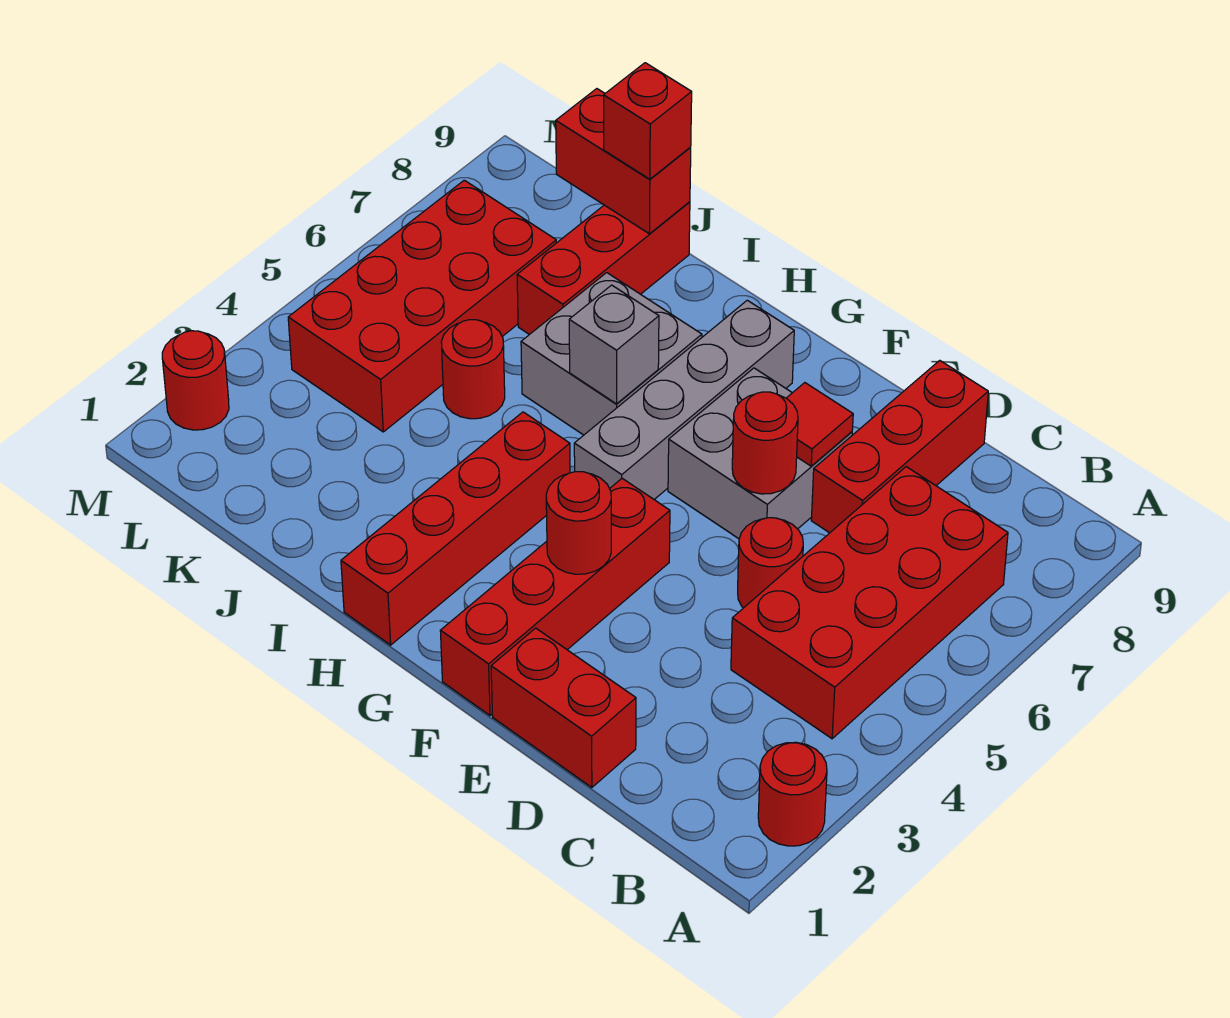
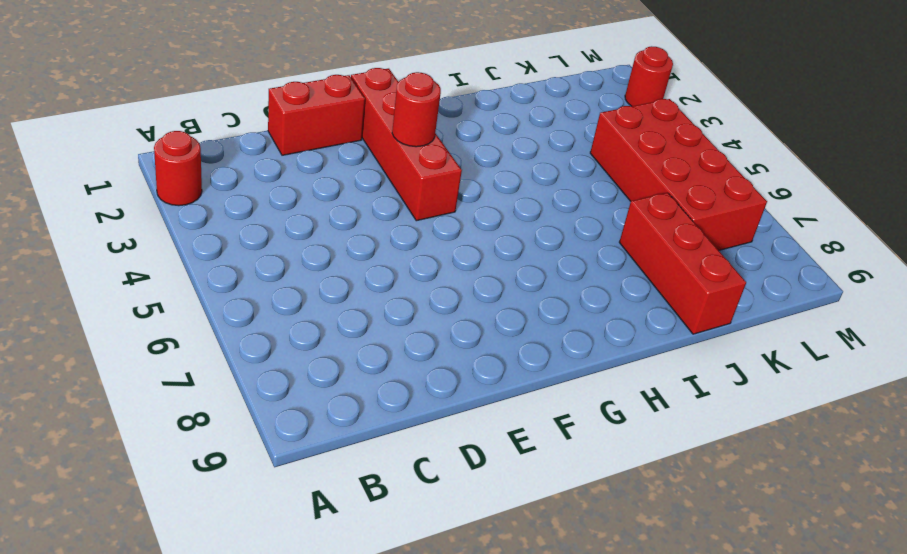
none -> red brick B4:C7 level 1
none -> red round brick D5 level 1
none -> red brick D7:D9 level 1

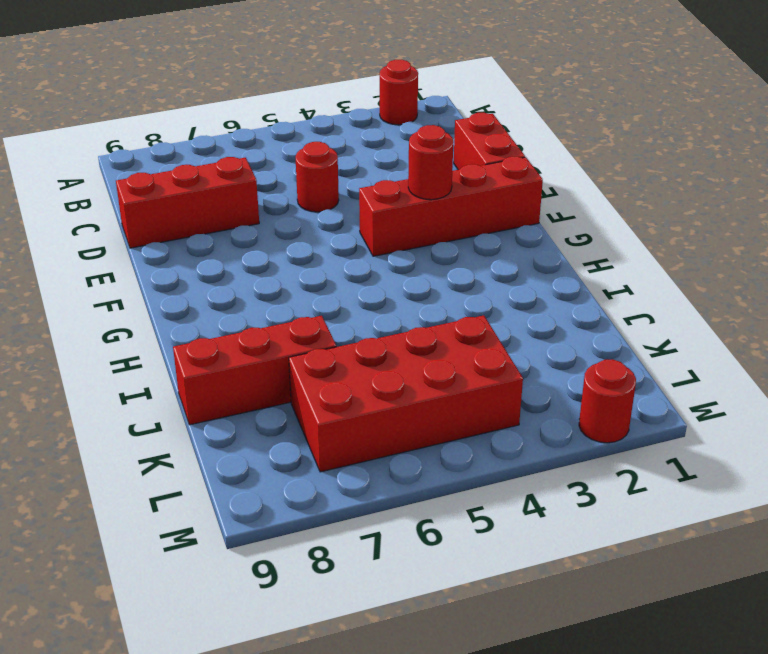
none -> red brick B4:C7 level 1
none -> grey brick E6:F7 level 1
none -> grey brick G5:G8 level 1

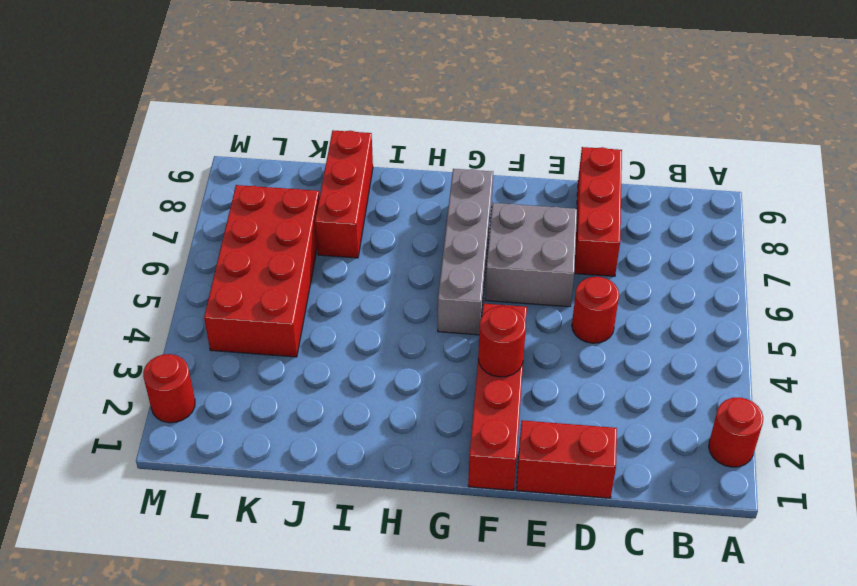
none -> red brick B4:C7 level 1
none -> red brick H1:H4 level 1
none -> grey brick H6:I7 level 1

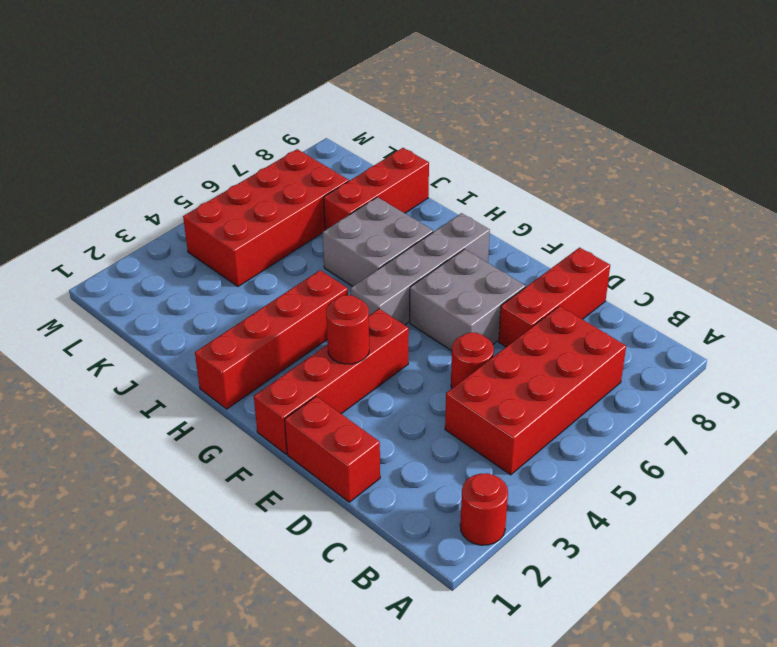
none -> red round brick J5 level 1
none -> red round brick M2 level 1
none -> red round brick E6 level 2

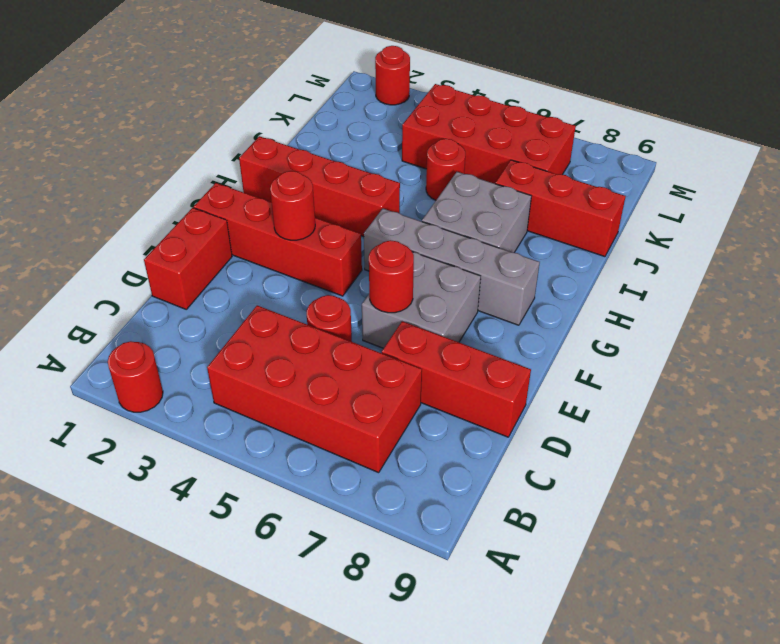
none -> red tile E7 level 2
none -> grey brick H6 level 2
none -> red brick J9:K9 level 2

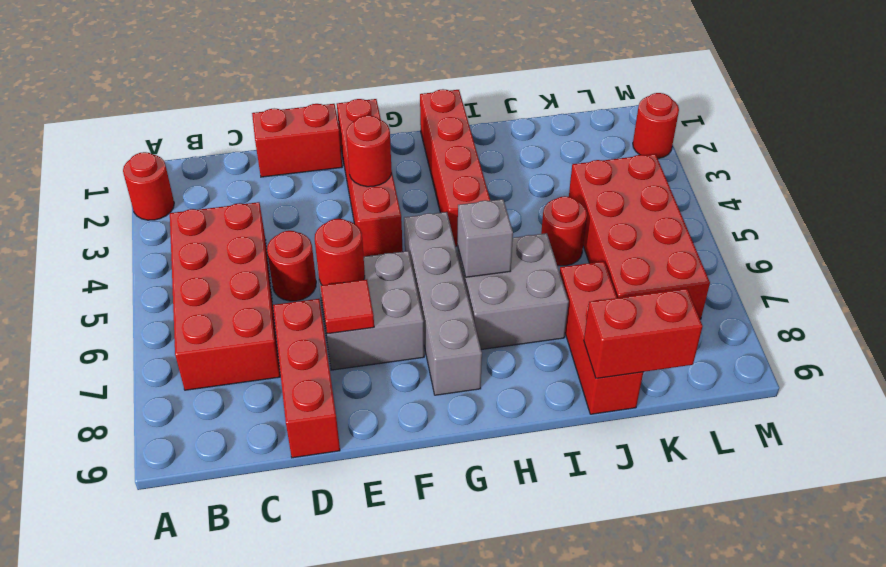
none -> red brick J9 level 3

